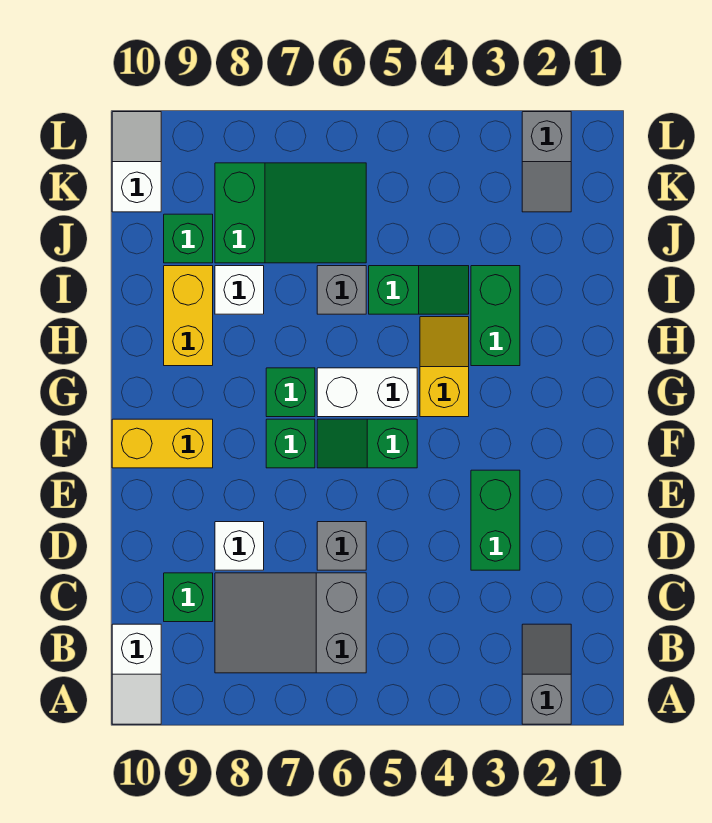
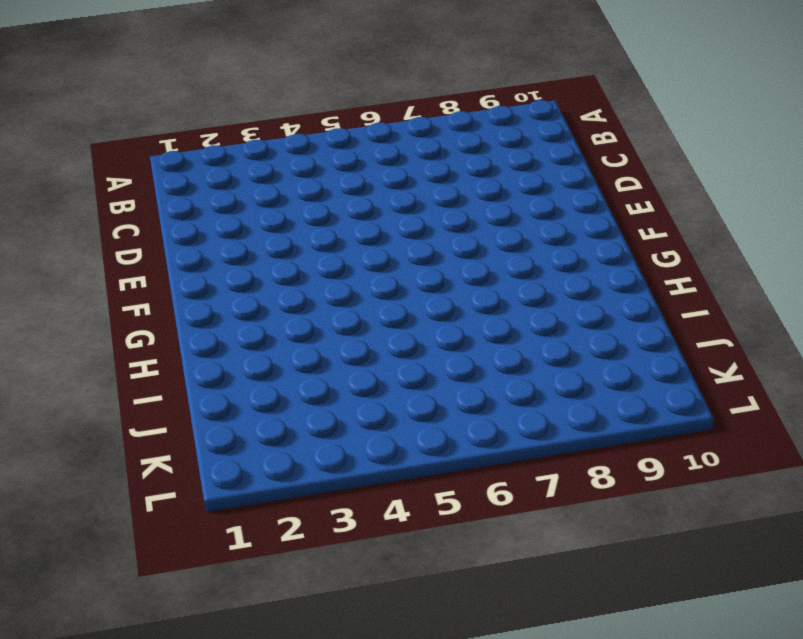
none -> grey slope A2:B2 level 1 top A
none -> white slope A10:B10 level 1 top B
none -> grey slope B6:C8 level 1 top 6

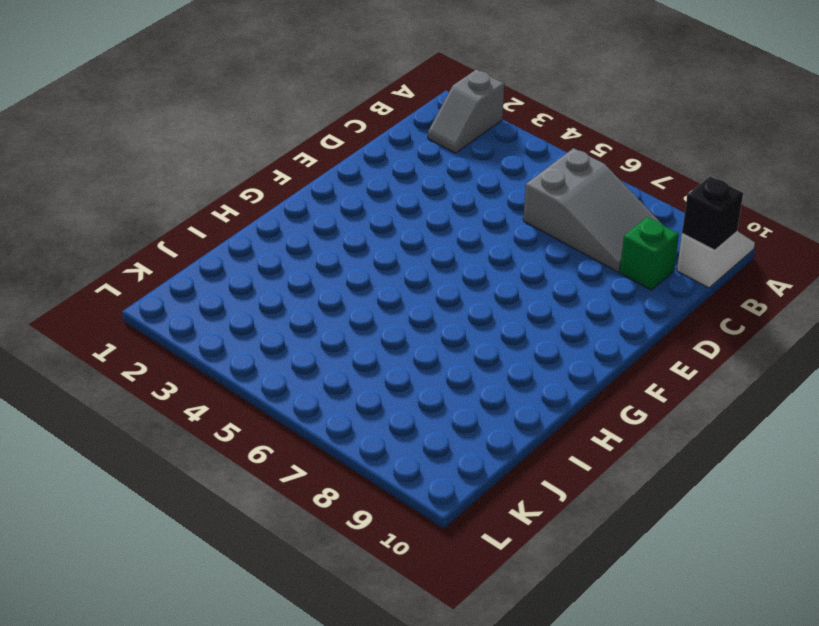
black brick B10 level 2 -> none
none -> green brick D3:E3 level 1
none -> grey brick D6 level 1
none -> white brick D8 level 1

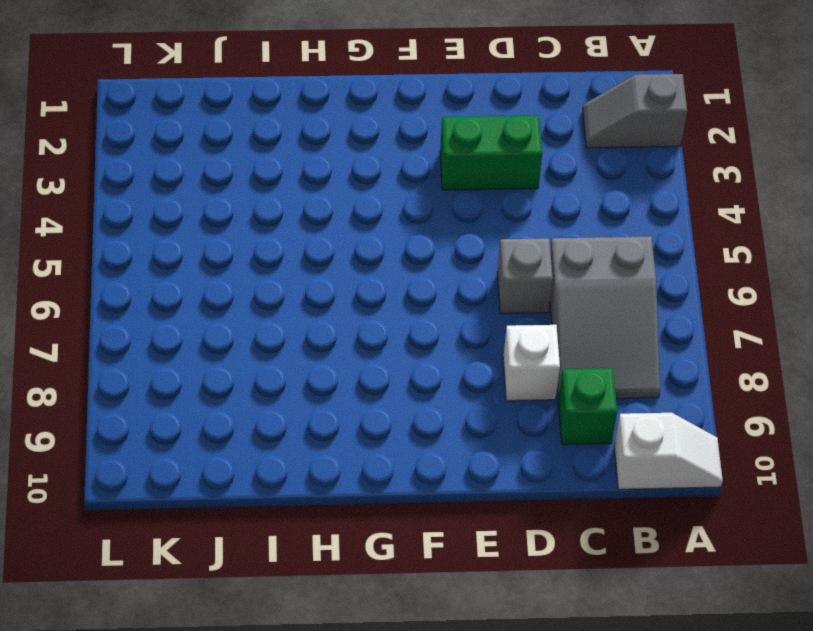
none -> green slope F5:F6 level 1 top 5
none -> green brick F7 level 1
none -> yellow brick F9:F10 level 1

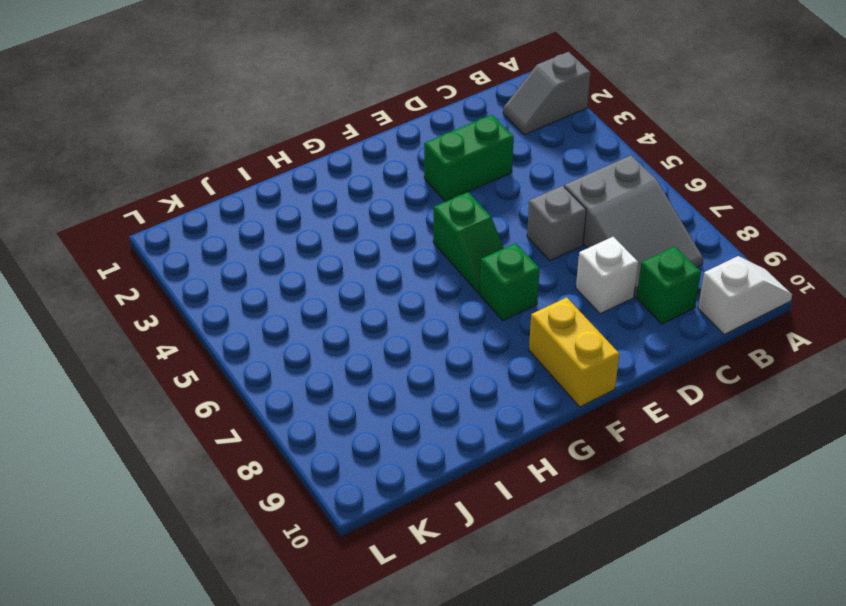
none -> yellow slope G4:H4 level 1 top G
none -> white brick G5:G6 level 1
none -> green brick G7 level 1

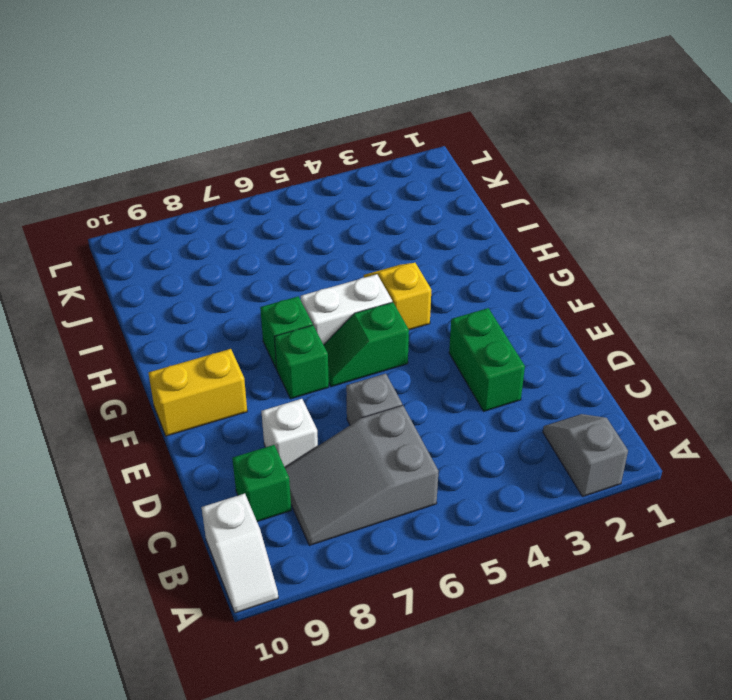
none -> green brick H3:I3 level 1
none -> yellow brick H9:I9 level 1
none -> green slope I4:I5 level 1 top 5

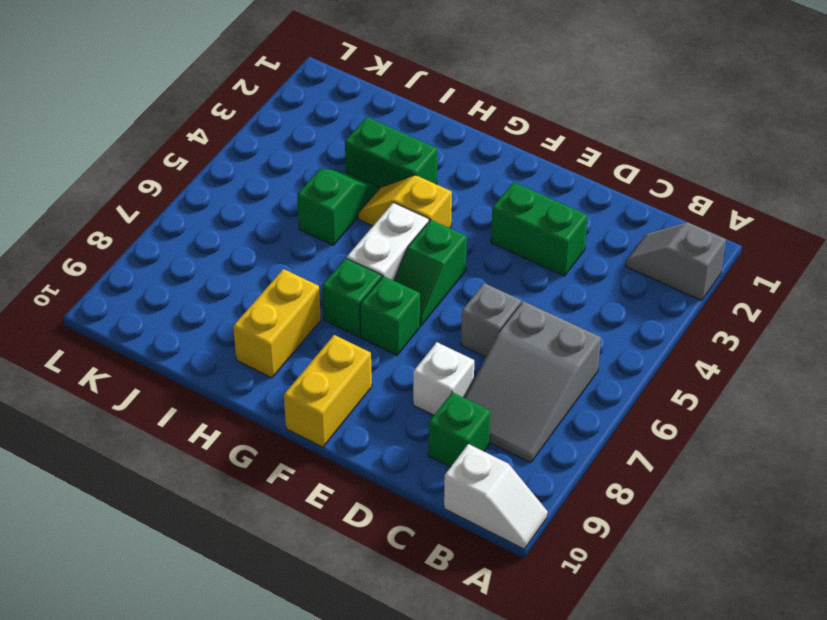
yellow brick H8:H9 level 1 -> yellow brick H9:I9 level 1
none -> grey brick I6 level 1
none -> white brick I8 level 1
none -> green slope J6:K8 level 1 top 8

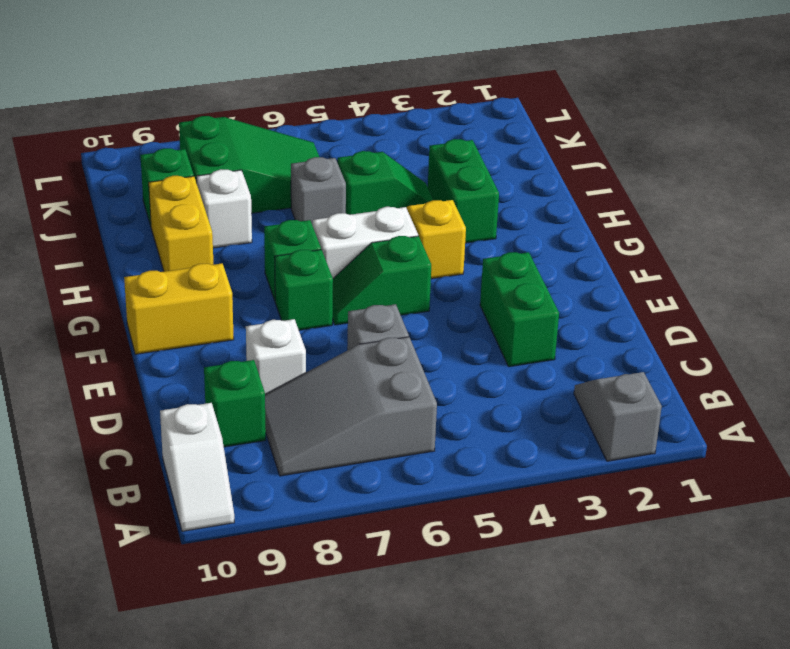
none -> grey slope K2:L2 level 1 top L
none -> white slope K10:L10 level 1 top K

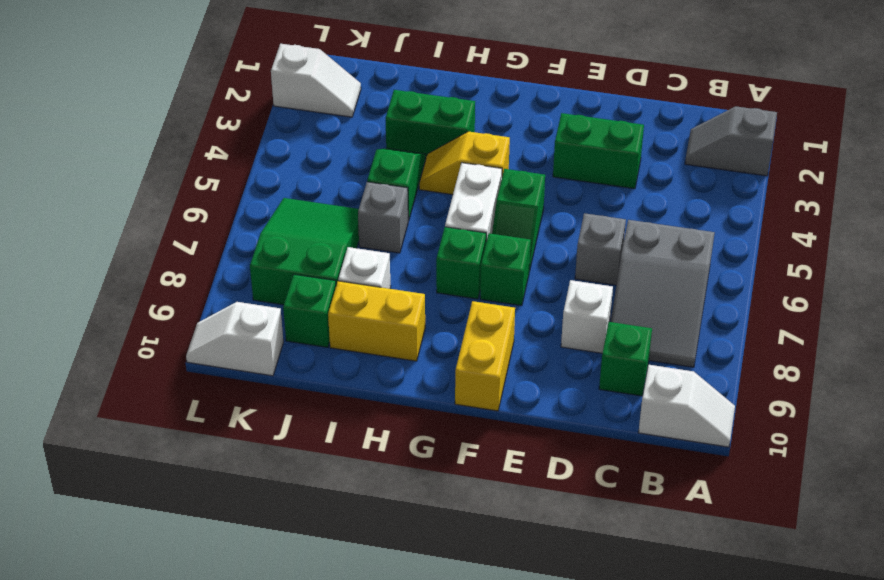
white slope K2:L2 level 1 top L -> grey slope K2:L2 level 1 top L

